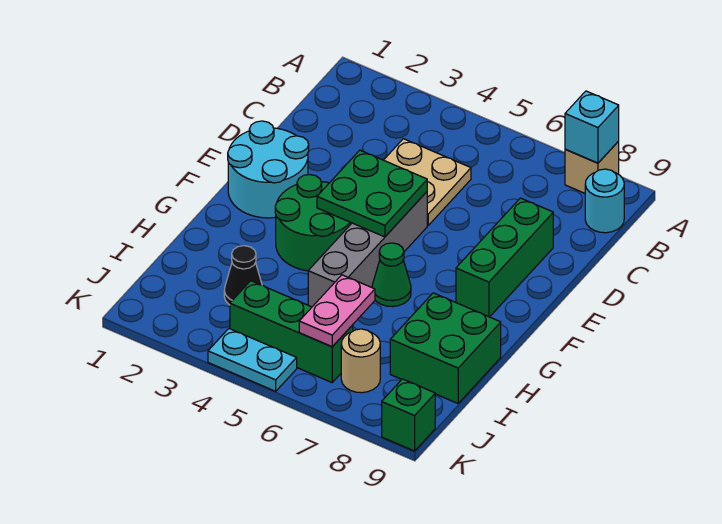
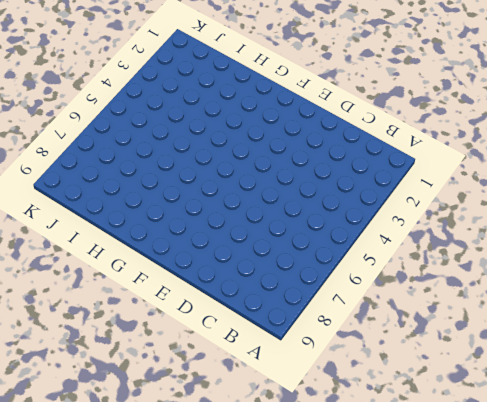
none -> tan brick A8 level 1
none -> cyan round brick B9 level 1
none -> tan plate C4:D5 level 1

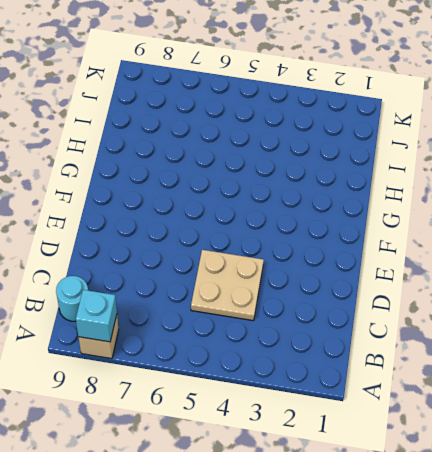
none -> green brick D8:F8 level 1
none -> cyan round brick E1:F2 level 1
none -> grey brick E5:H5 level 1

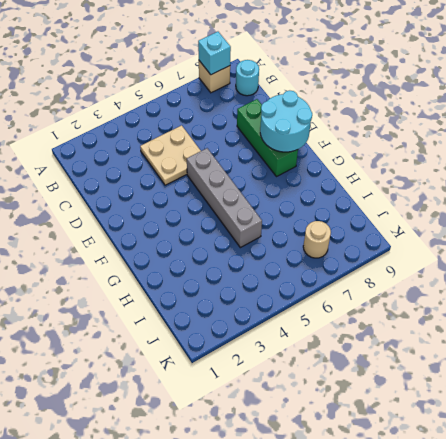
cyan round brick E8:F9 level 2 -> cyan round brick E1:F2 level 1
none -> green round brick F3:G4 level 1
none -> green cone G6 level 1
none -> green brick H8:I9 level 1

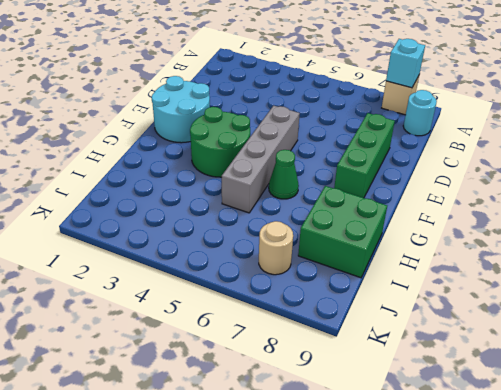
none -> tan plate C4:D5 level 1
none -> black cone I3 level 1
none -> green brick J4:J6 level 1

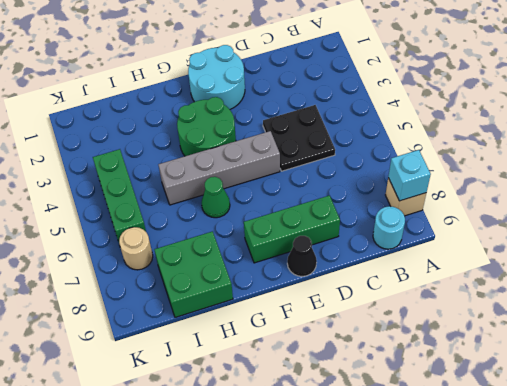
black plate C4:D5 level 1 -> tan plate C4:D5 level 1
black cone E9 level 1 -> black cone I3 level 1
none -> cyan plate K4:K5 level 1
none -> green brick K9 level 1
none -> green plate E4:F5 level 2

